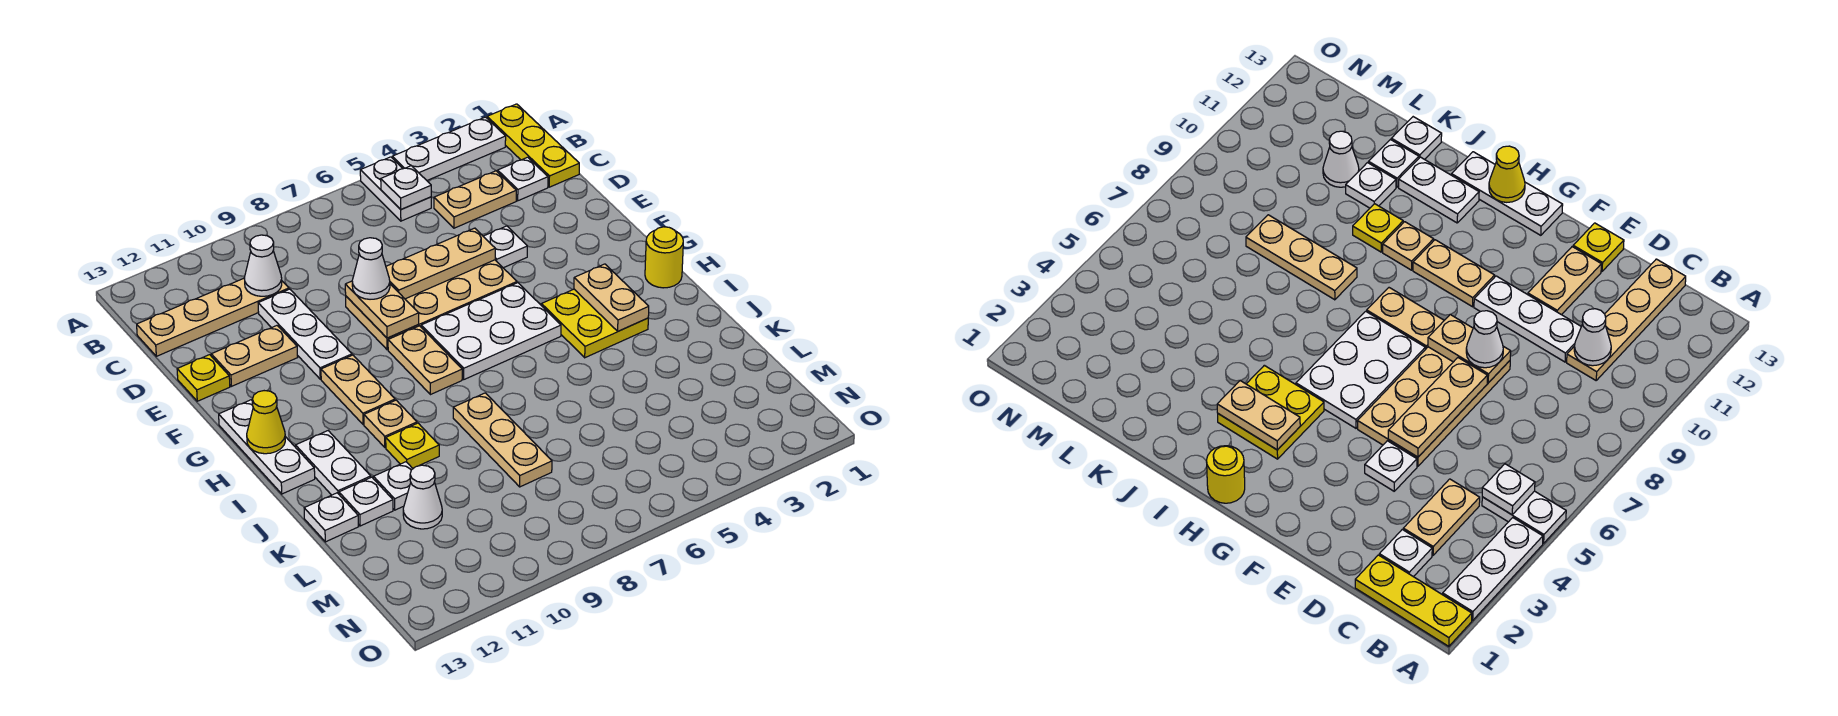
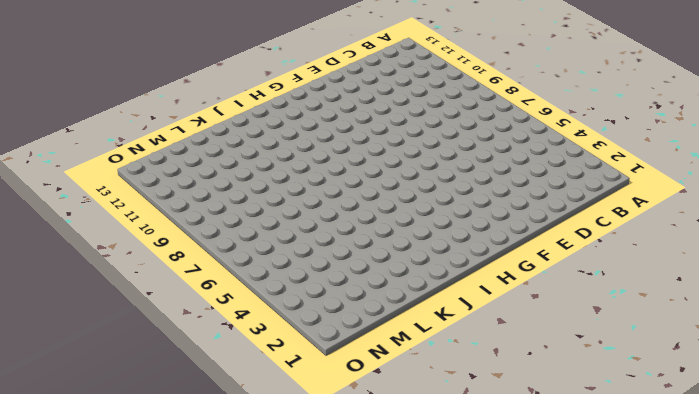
none -> yellow plate A1:C1 level 1
none -> white plate A2:A4 level 1
none -> white plate A5:B5 level 1
none -> white plate C2 level 1

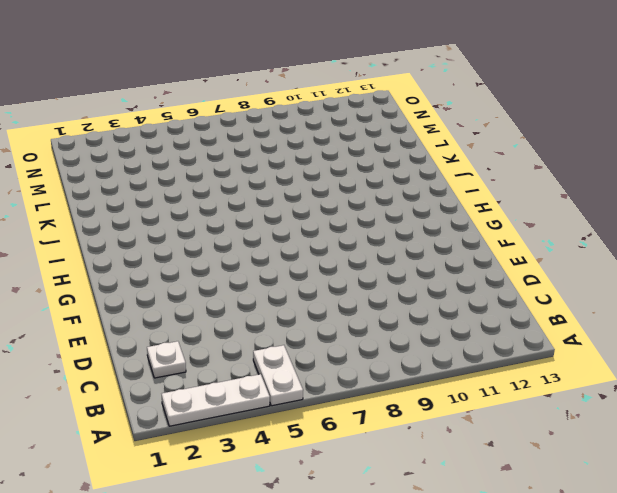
none -> yellow plate A1:C1 level 1
none -> tan plate C3:C4 level 1
none -> tan plate C10:C13 level 1
none -> white plate D10:F10 level 1

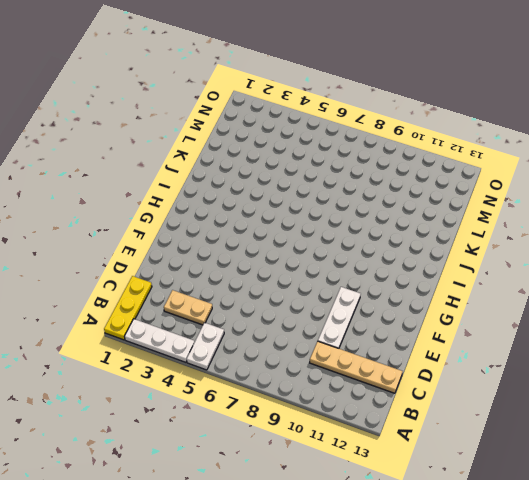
none -> white plate C2 level 1
none -> white plate E4 level 1
none -> tan plate E5:F8 level 1
none -> tan plate E11:E12 level 1

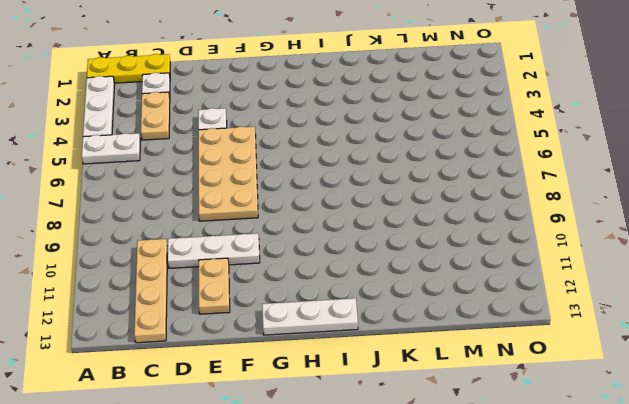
none -> yellow plate E13 level 1
none -> white plate G5:H7 level 1
none -> tan plate G8:H8 level 1
none -> tan plate G10:H10 level 1

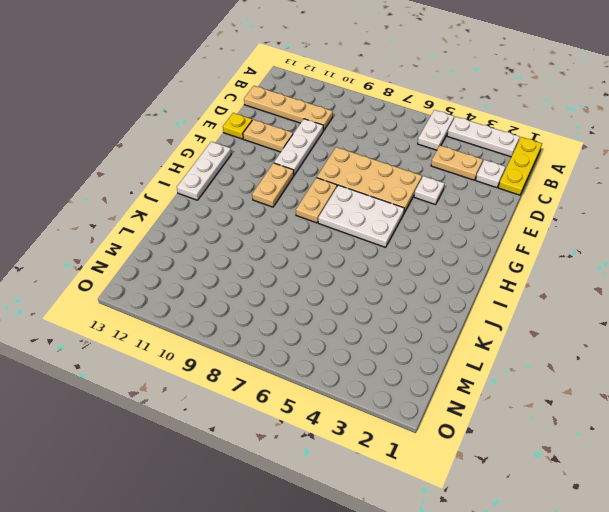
none -> yellow round brick H1 level 1
none -> yellow plate H3:I4 level 1
none -> tan plate I10 level 1
none -> white plate I12:J12 level 1

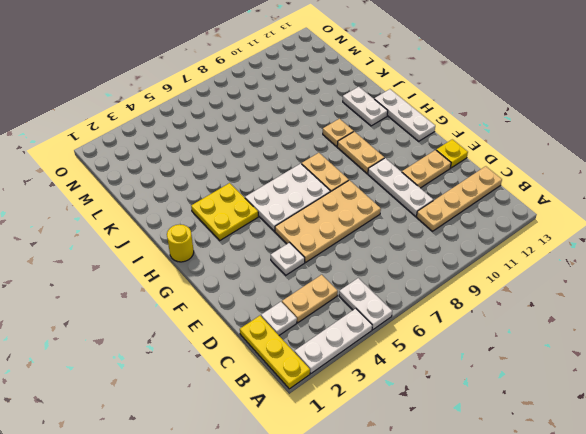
none -> tan plate J8:L8 level 1
none -> yellow plate J10 level 1
none -> white plate K11 level 1
none -> white plate K12 level 1

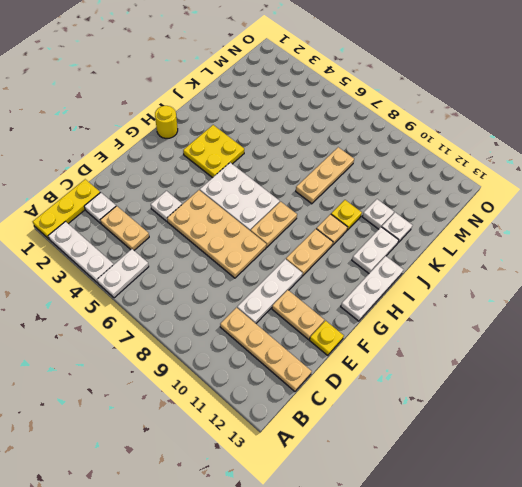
none -> white plate K13 level 1
none -> white cone L11 level 1
none -> white plate B5 level 2
none -> white cone C10 level 2

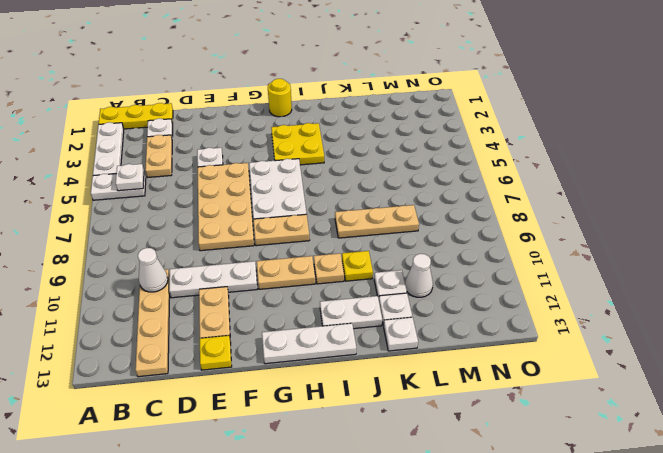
none -> tan plate E5:E7 level 2
none -> tan plate E8:F8 level 2
none -> tan plate H3:I3 level 2
none -> yellow cone H13 level 2

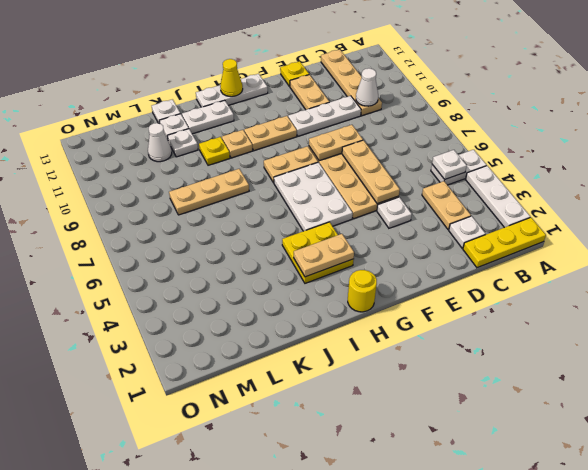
none -> white cone E8 level 3

